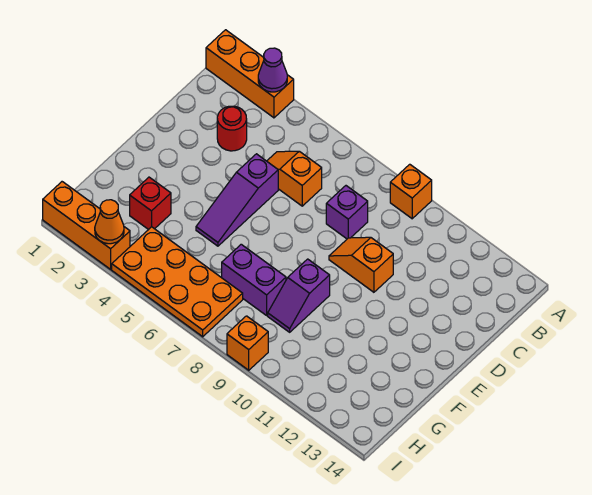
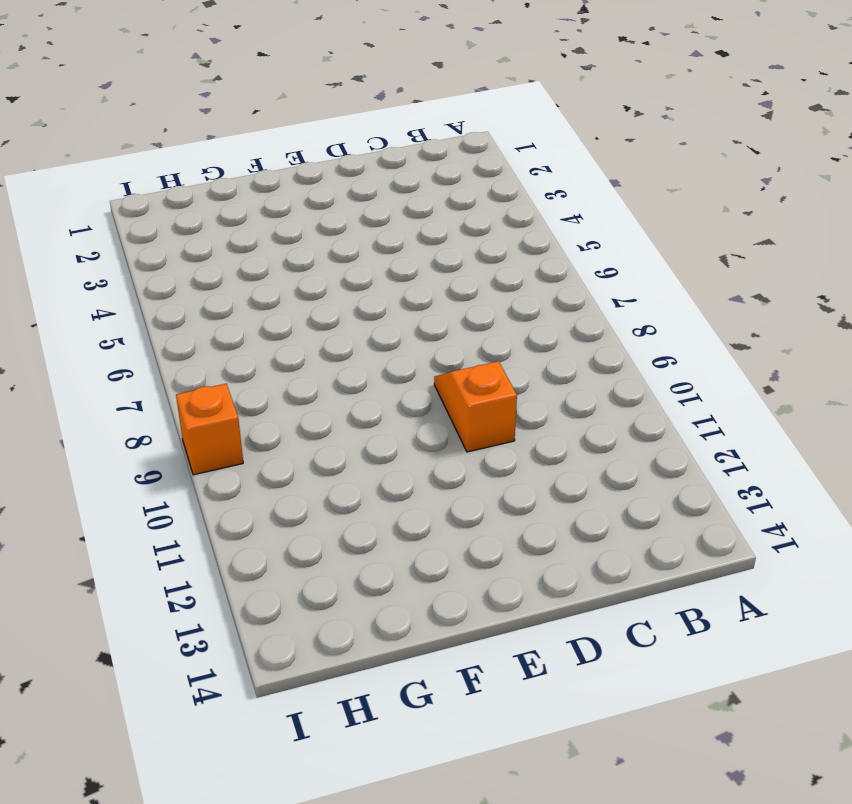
none -> orange brick A1:A3 level 1
none -> orange brick A9 level 1
none -> red round brick C3 level 1

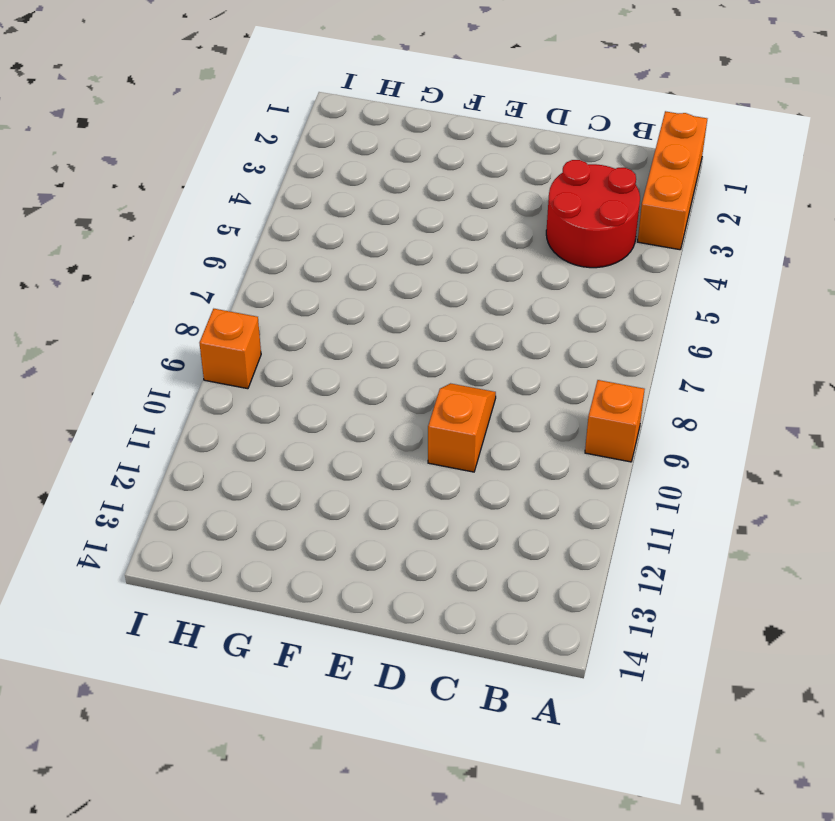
red round brick B3:C4 level 1 -> red round brick C3 level 1
none -> orange slope C5:C6 level 1 top 6
none -> purple brick C8 level 1
none -> purple slope D5:F5 level 1 top D

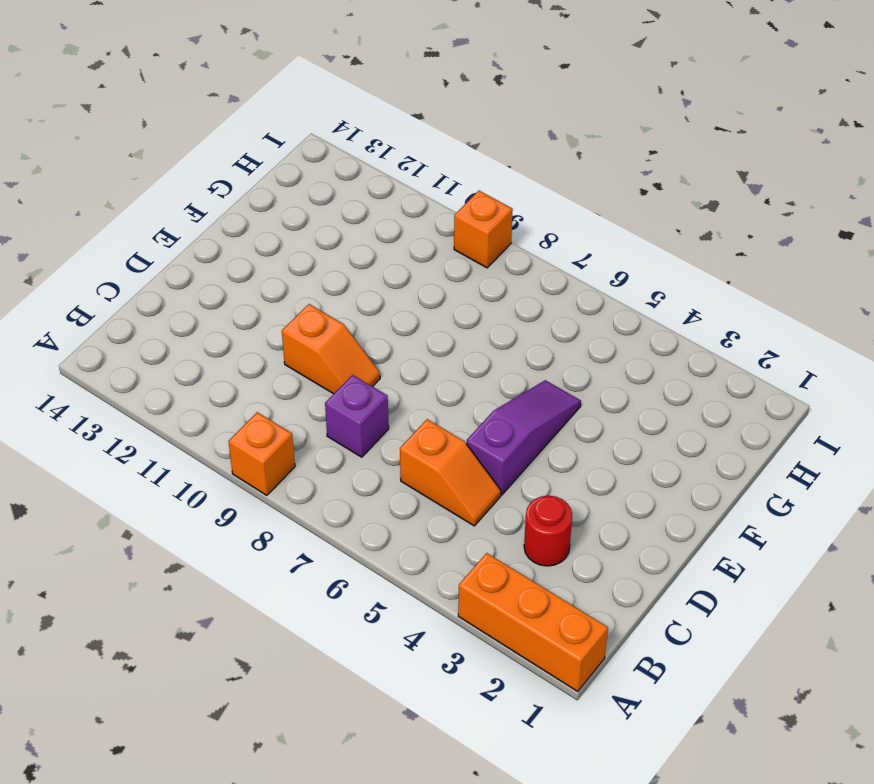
none -> purple slope F9:G9 level 1 top F
none -> red brick G3 level 1
none -> purple brick G7:G8 level 1

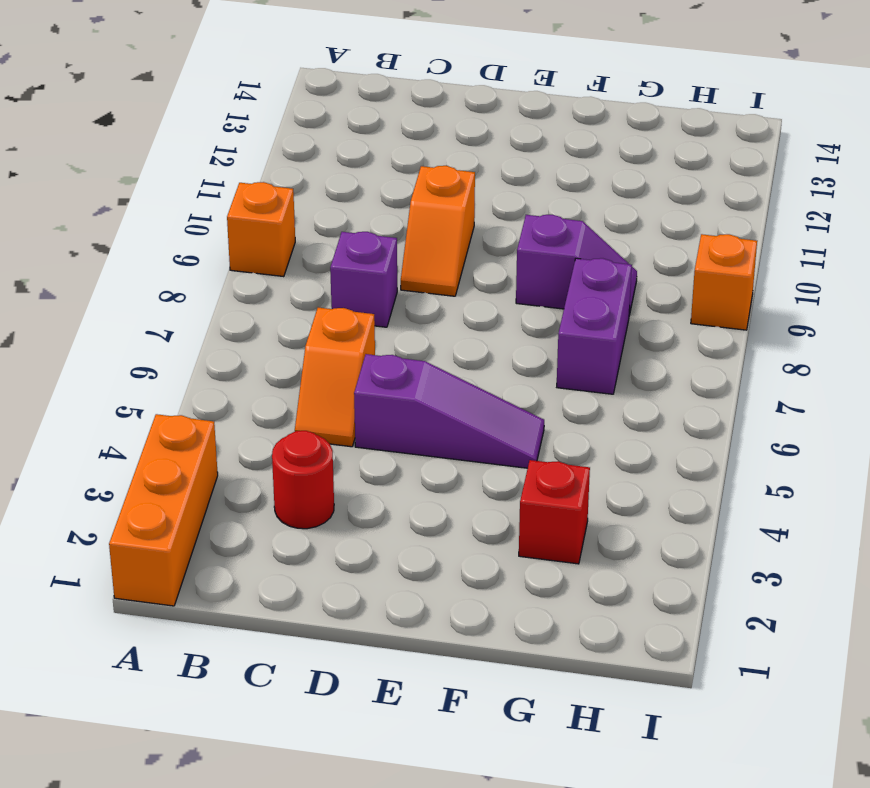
none -> orange plate H4:I7 level 1
none -> orange brick I1:I3 level 1
none -> purple cone A3 level 2

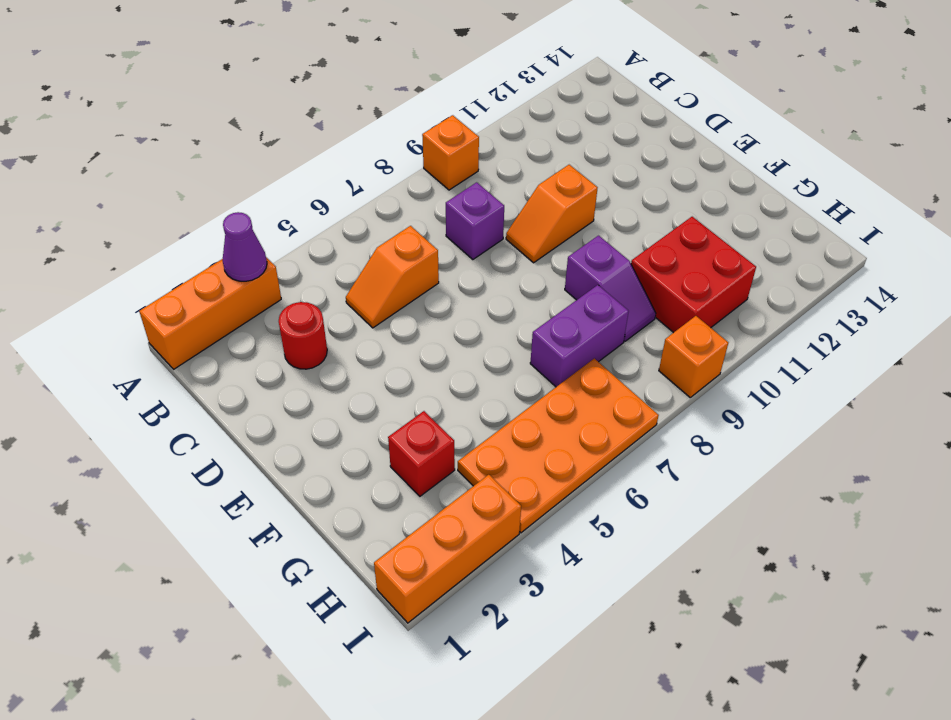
red brick G10:H11 level 1 -> none
none -> purple slope D5:F5 level 1 top D
none -> orange cone I3 level 2

